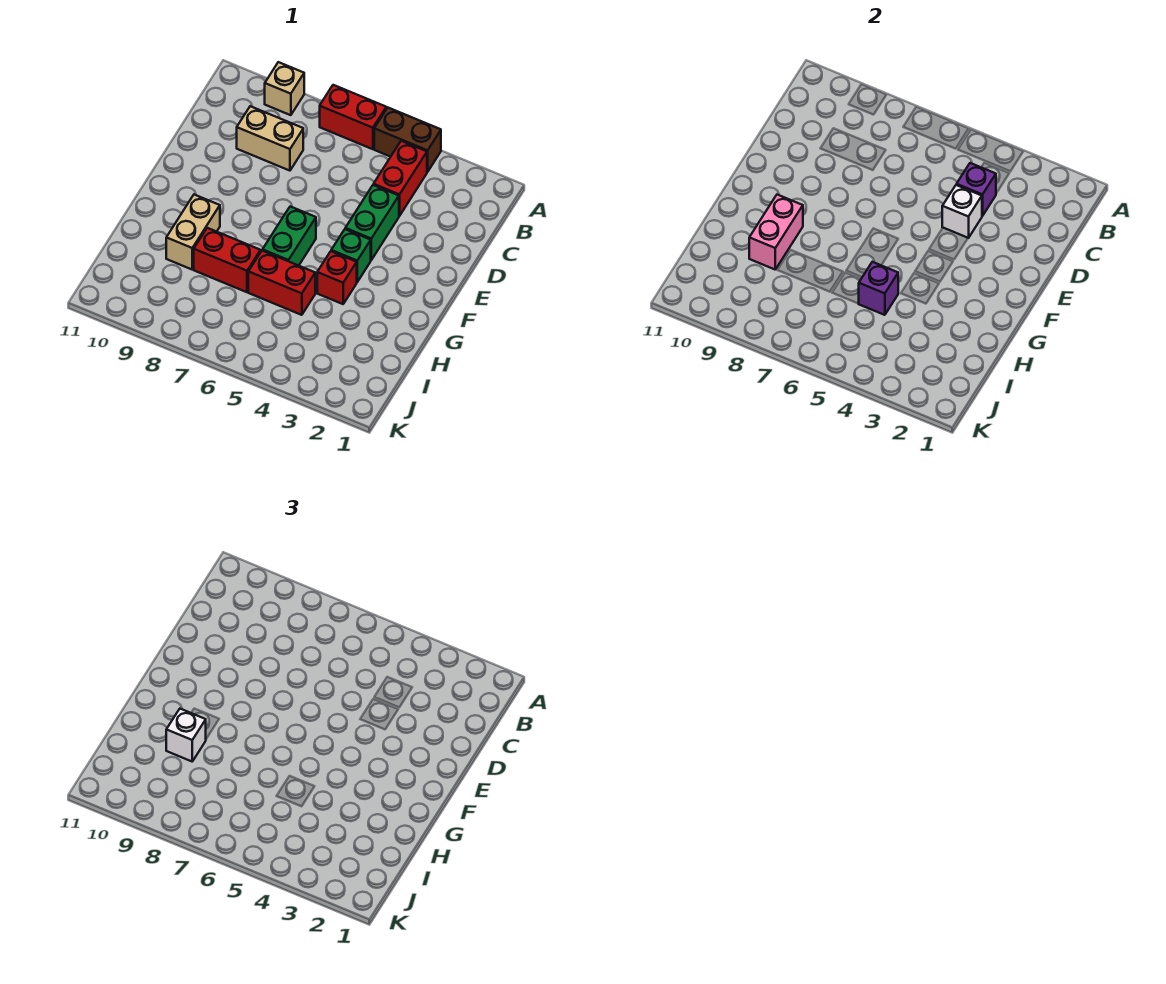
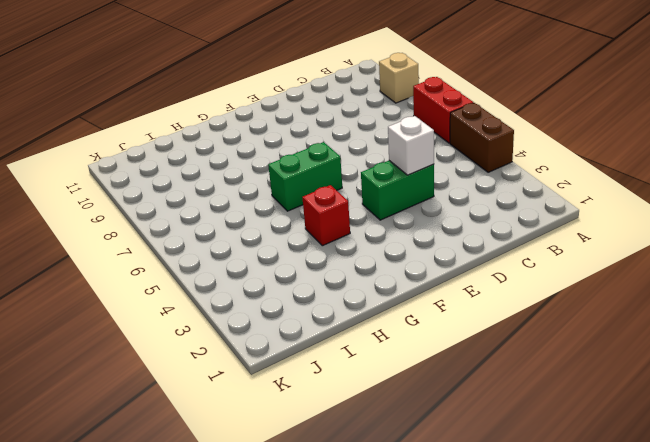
none -> red brick B4:C4 level 1
none -> tan brick C8:C9 level 1
none -> green brick F4 level 1

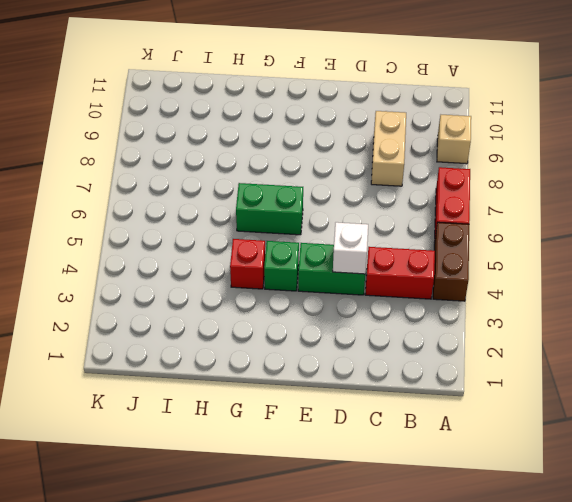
none -> tan brick G9:H9 level 1
none -> red brick H5:H6 level 1
none -> red brick H7:H8 level 1

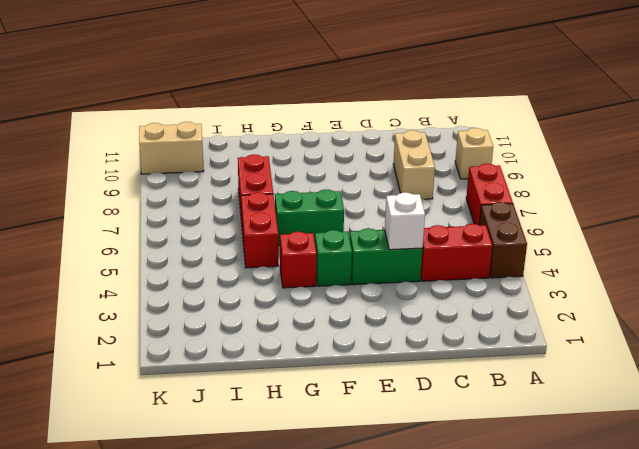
tan brick J10:K10 level 1 -> tan brick G9:H9 level 1
none -> purple brick C4 level 2
none -> pink brick G9:H9 level 2
none -> purple brick H5 level 2

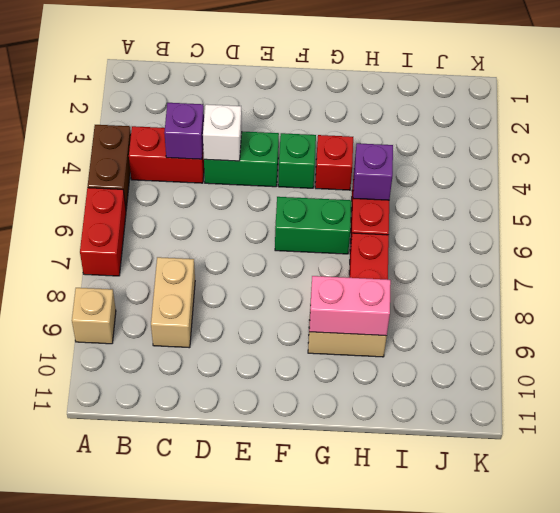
none -> white brick H9 level 3

